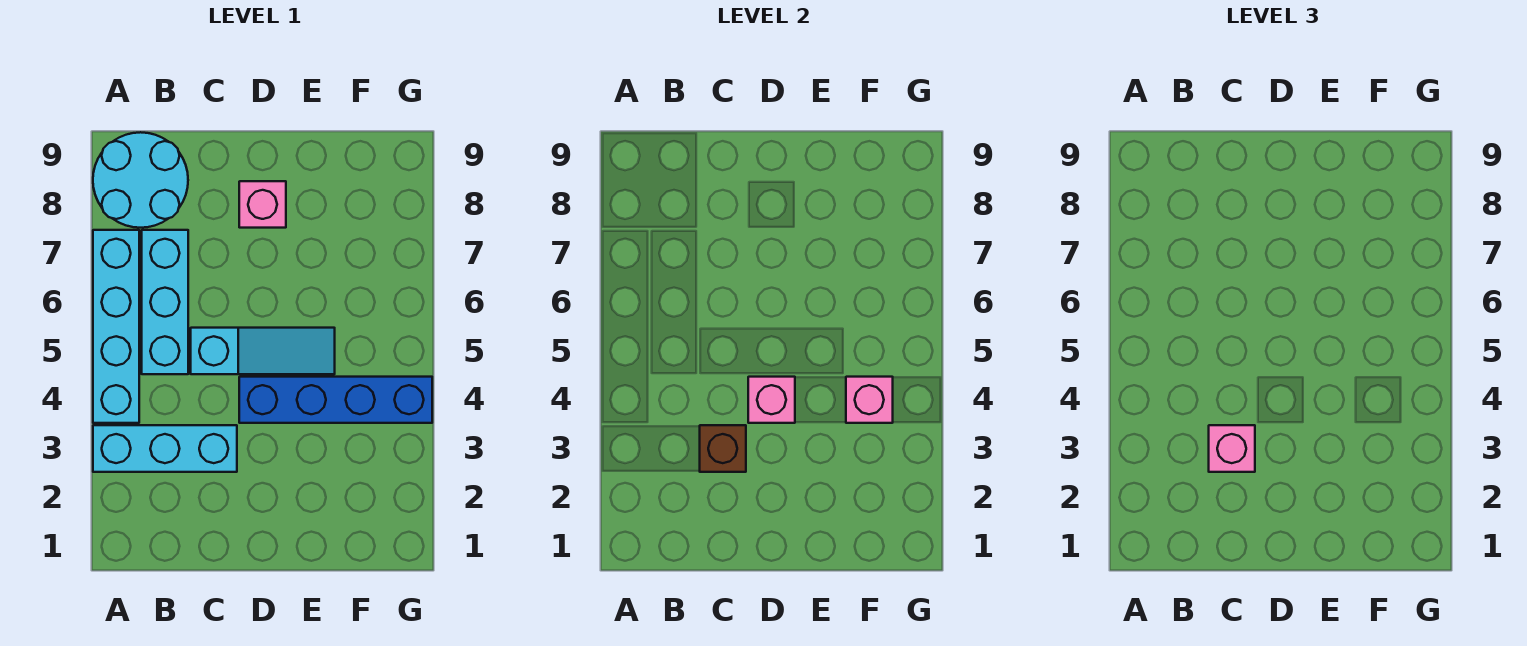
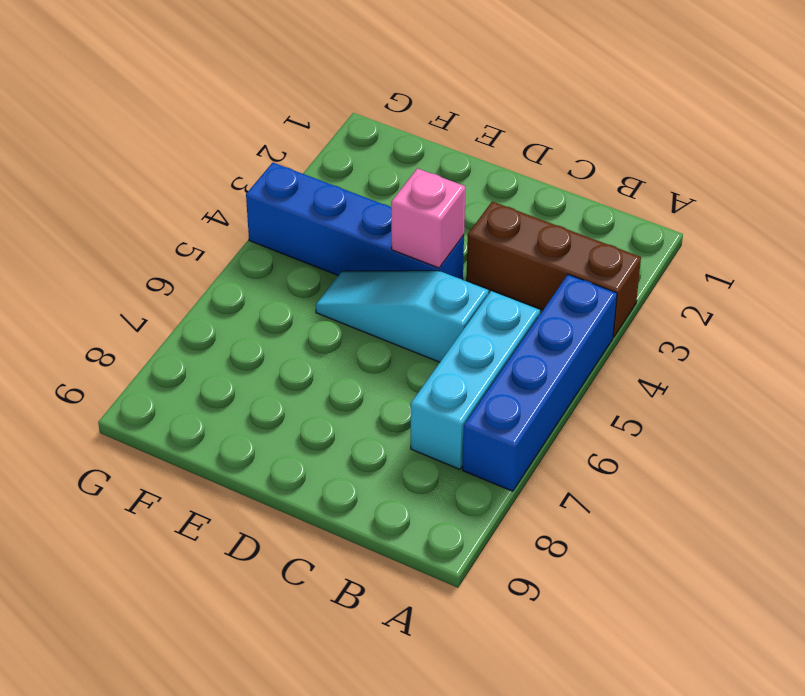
brown brick A3:C3 level 1 -> cyan brick A3:C3 level 1
blue brick A4:A7 level 1 -> cyan brick A4:A7 level 1
none -> cyan round brick A8:B9 level 1
none -> pink brick D8 level 1

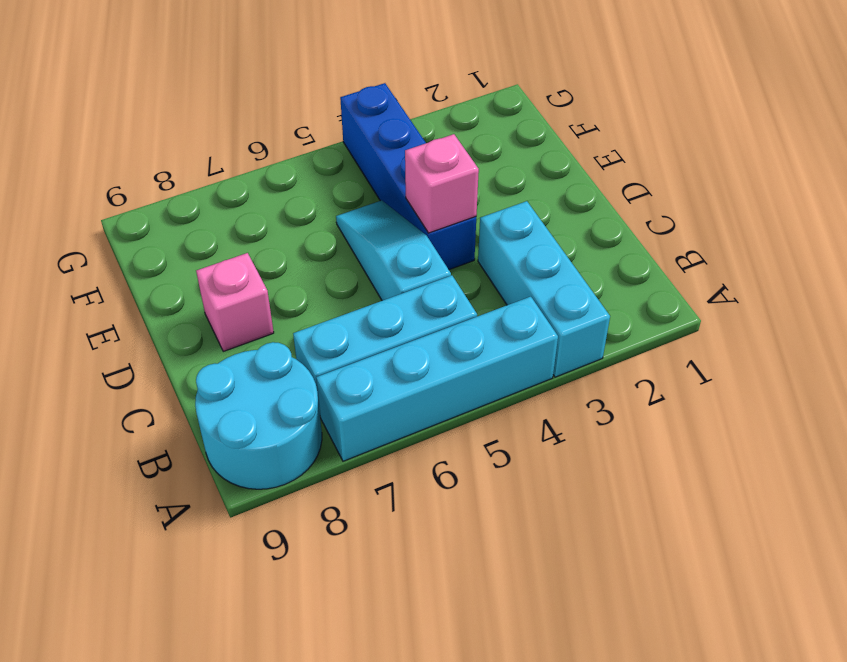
none -> brown brick C3 level 2
none -> pink brick F4 level 2

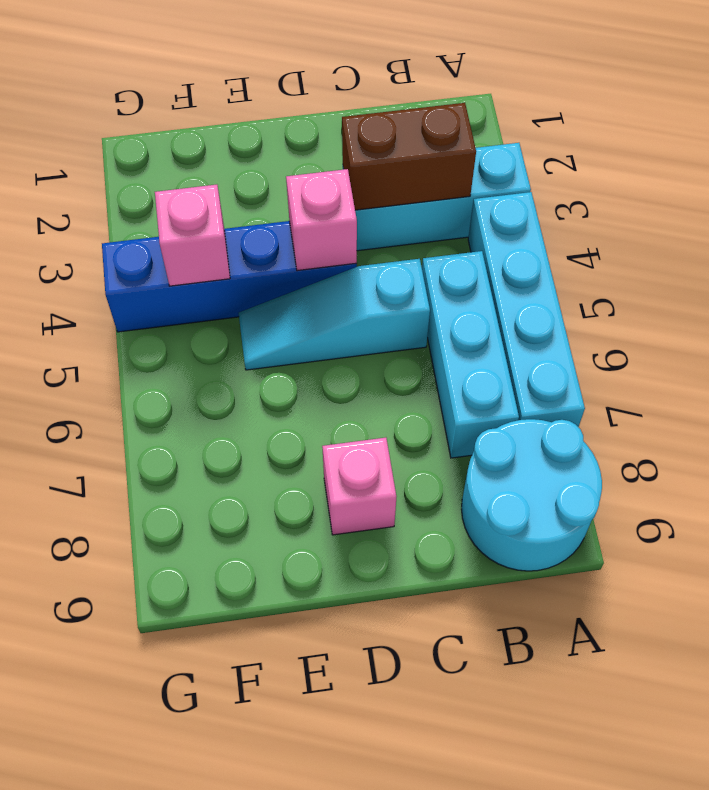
brown brick B3:C3 level 2 -> brown brick C3 level 2
none -> pink brick C3 level 3

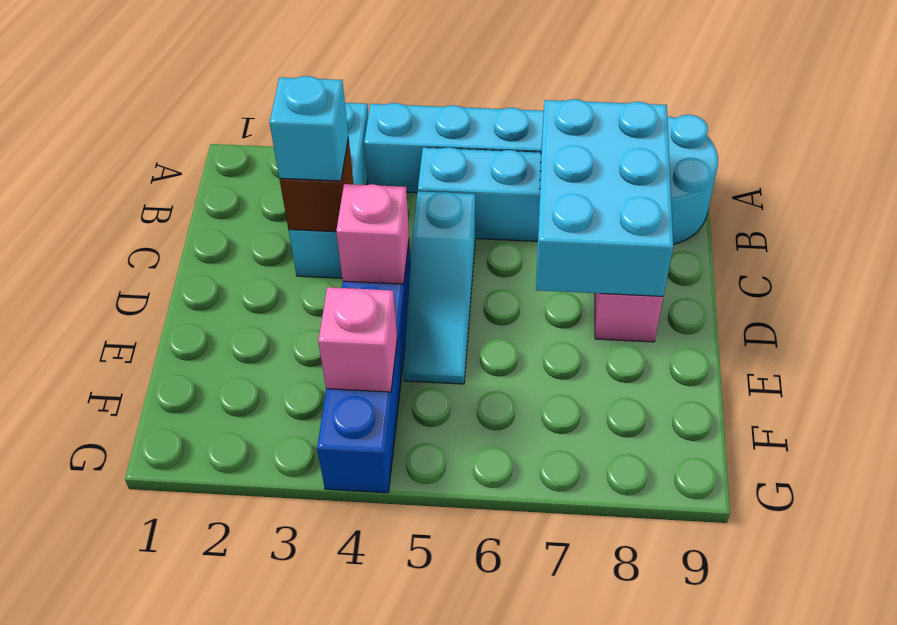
cyan brick B7:D8 level 2 -> none
cyan brick C3 level 3 -> pink brick C3 level 3

